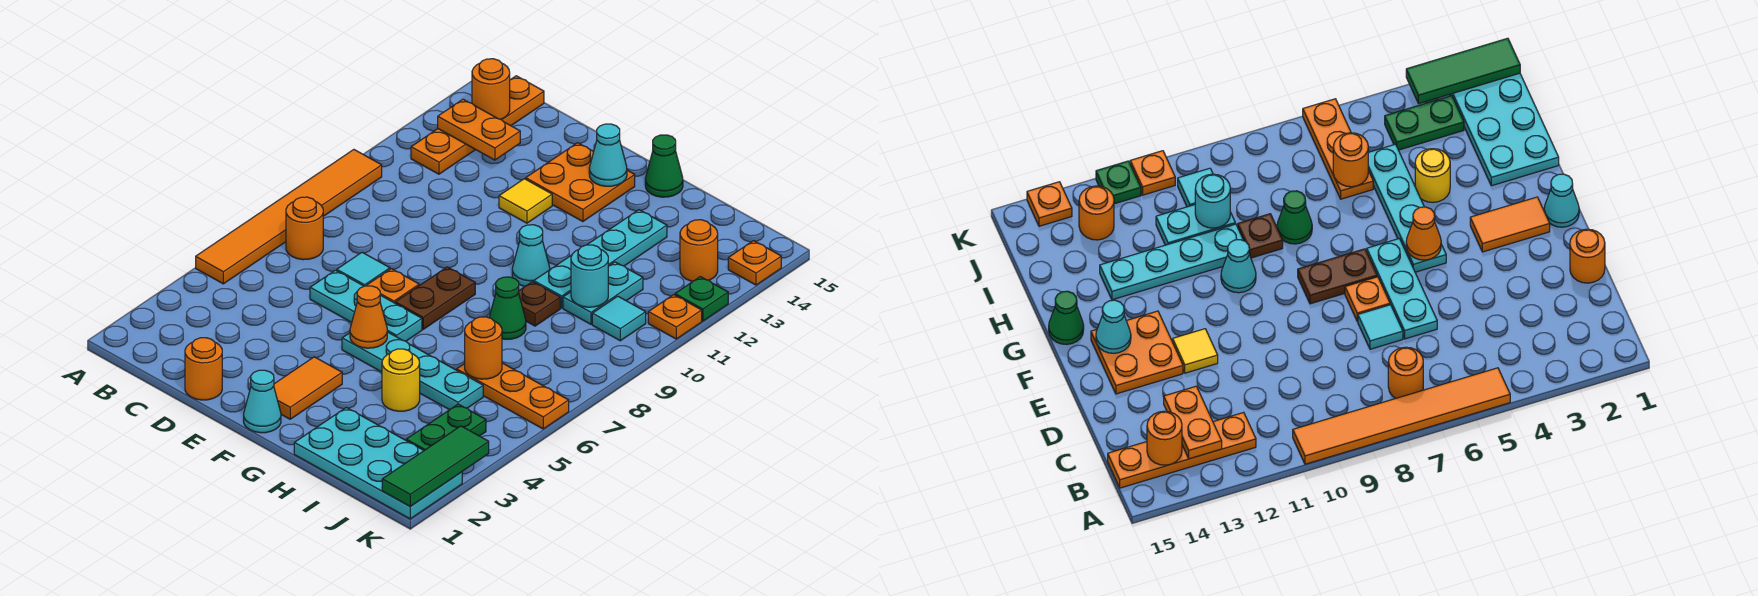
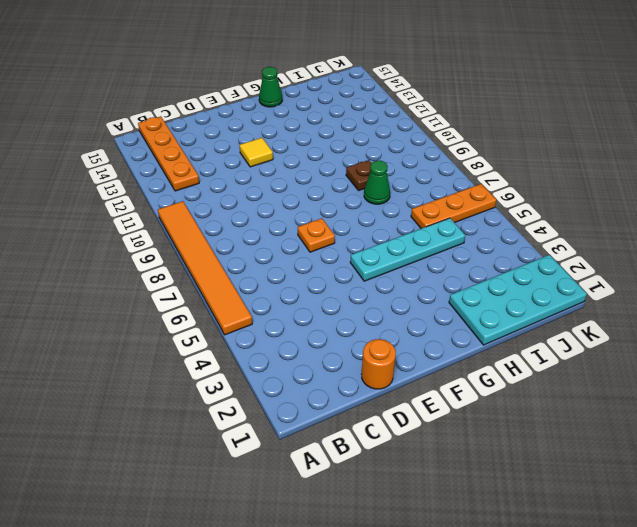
none -> orange round brick B7 level 1
none -> cyan plate D6:F6 level 1
none -> cyan tile D7 level 1
none -> orange plate E13:F14 level 1

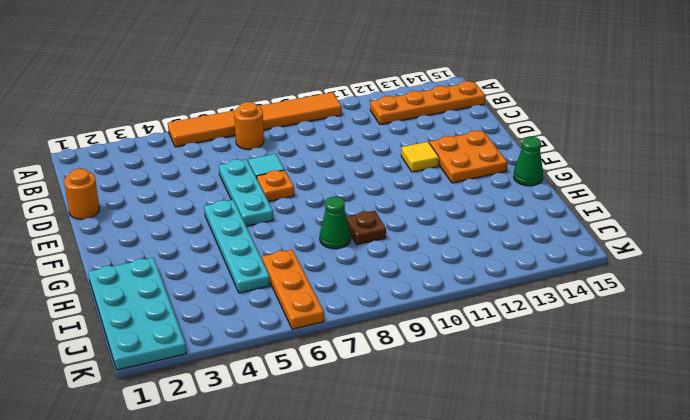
none -> cyan cone F1 level 1
none -> orange tile F2:F3 level 1
none -> brown plate F7:F8 level 1
none -> cyan cone G10 level 1

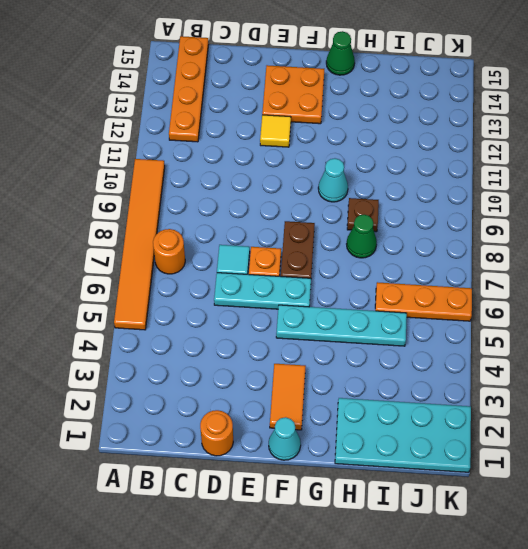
none -> yellow round brick H4 level 1
none -> cyan plate H10:H13 level 1
none -> cyan plate I10:I11 level 1
none -> green plate J3:J4 level 1

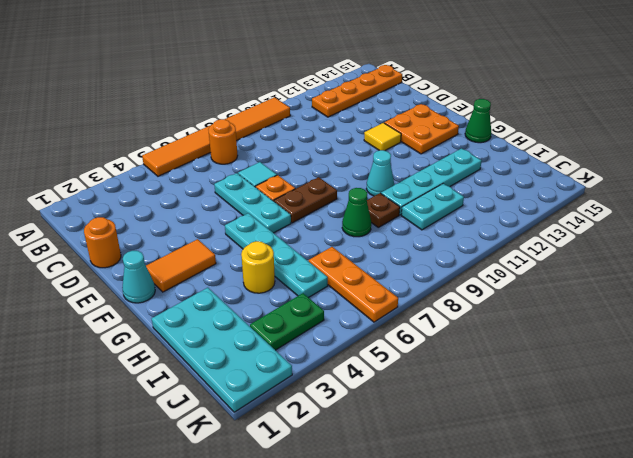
none -> cyan tile J10 level 1
none -> orange round brick J13 level 1
none -> orange plate K11 level 1
none -> green plate K12 level 1

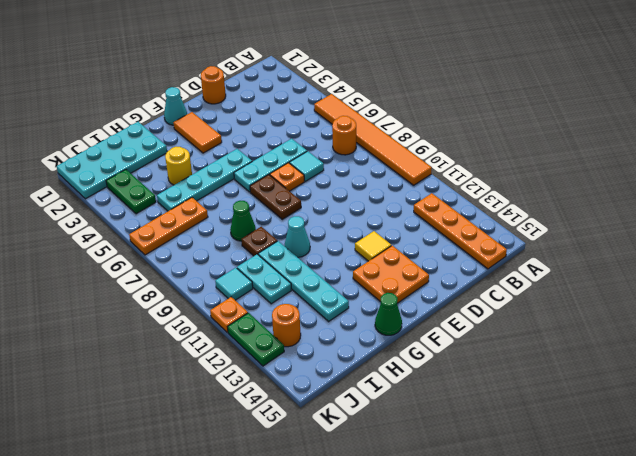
green plate K12:K13 level 1 -> green plate K12 level 1
none -> orange plate K14 level 1
none -> orange plate B13:C13 level 2
none -> orange round brick B14 level 2
none -> orange cone F5 level 2

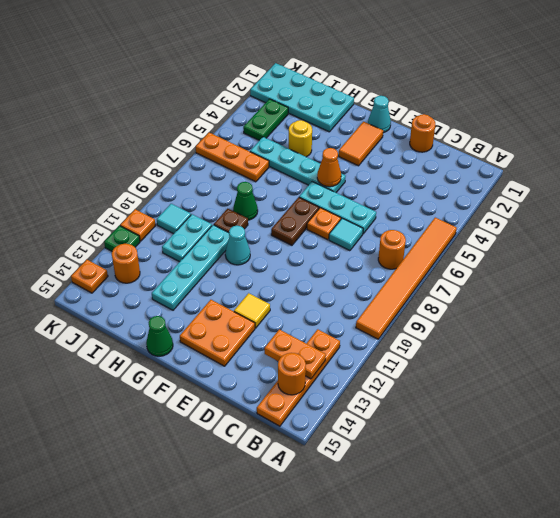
none -> cyan cone F14 level 2
none -> orange round brick I6 level 2
none -> cyan round brick I10 level 2
none -> green tile K1:K3 level 2

